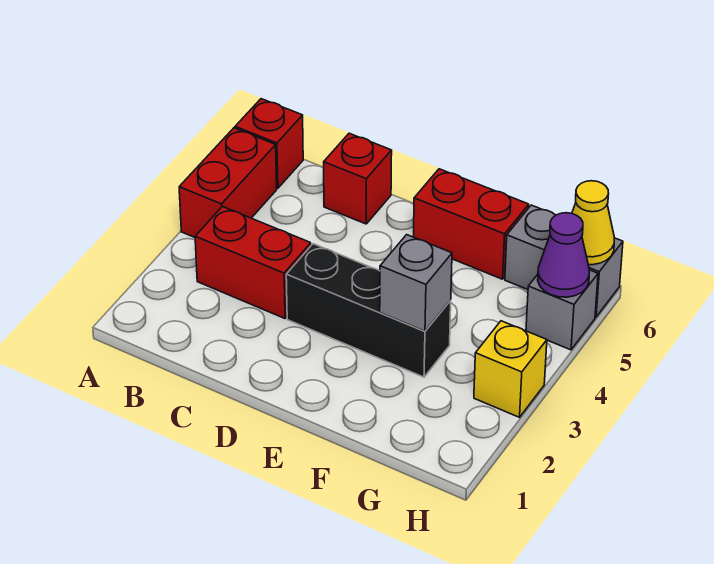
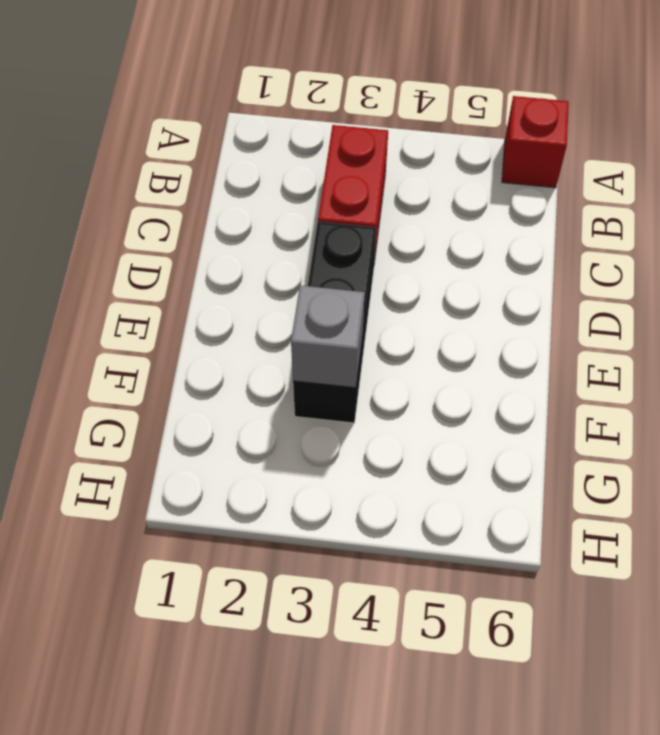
none -> red brick A4:A5 level 1
none -> red brick C6 level 1
none -> red brick E6:F6 level 1

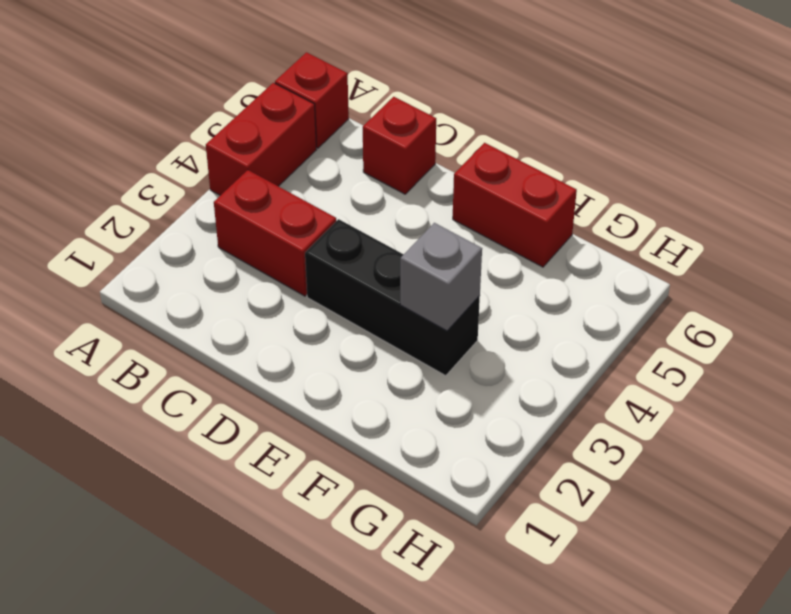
none -> grey brick G6:H6 level 1
none -> yellow brick H3 level 1
none -> grey brick H5 level 1

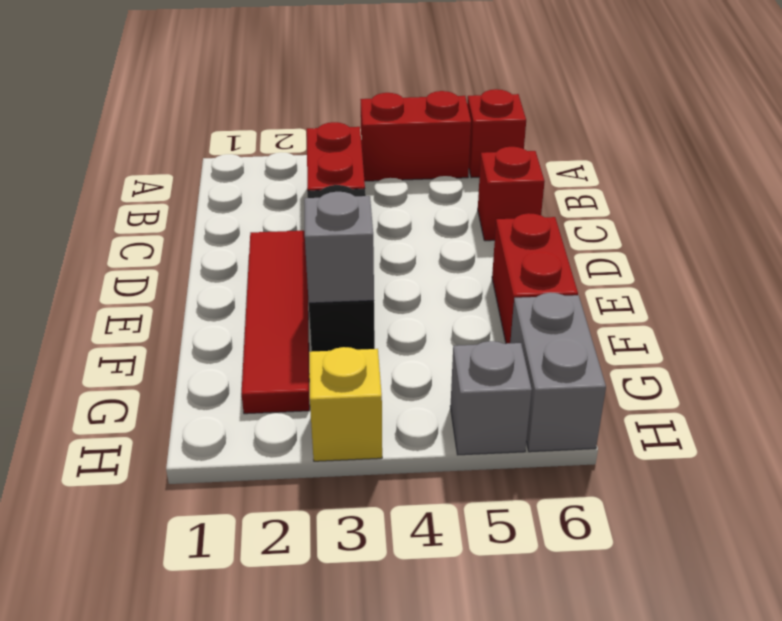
red tile D2:G2 level 1 -> none
none -> purple cone H5 level 2
none -> yellow cone H6 level 2

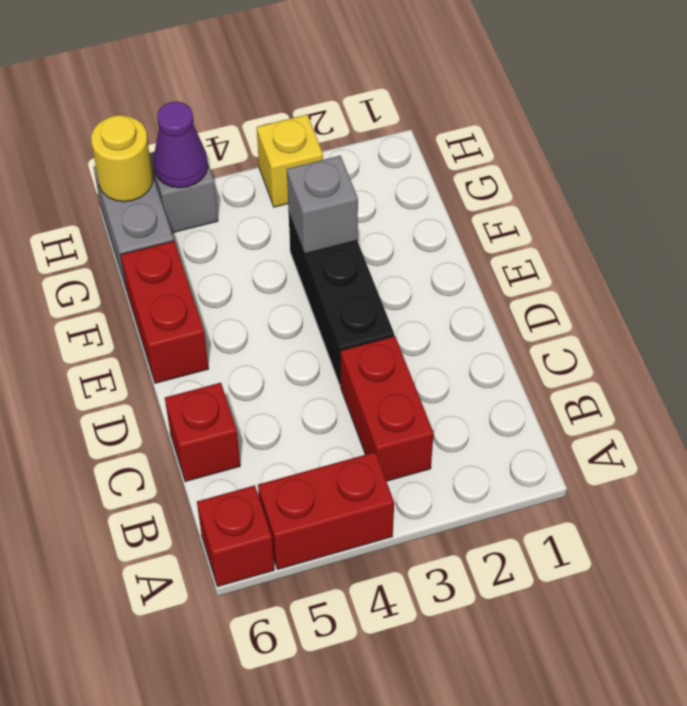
yellow round brick H6 level 2 -> yellow cone H6 level 2

